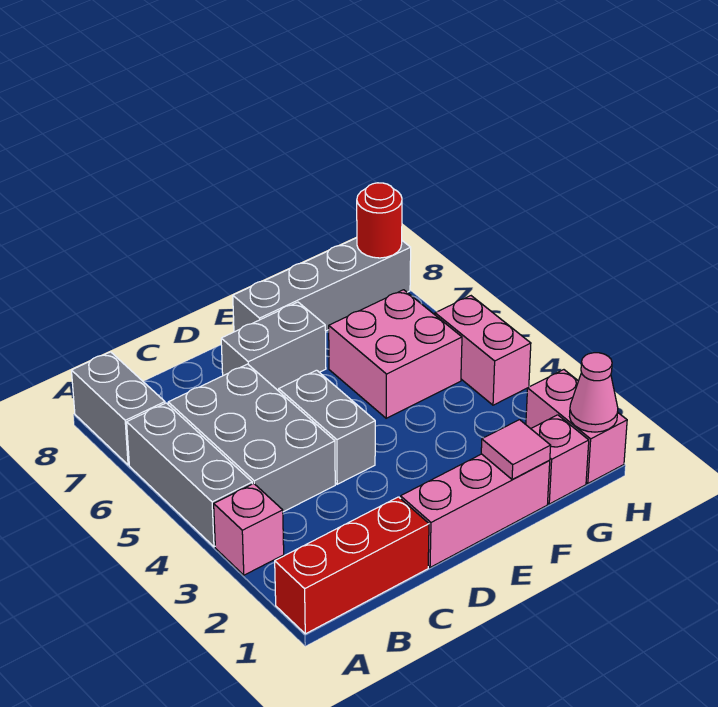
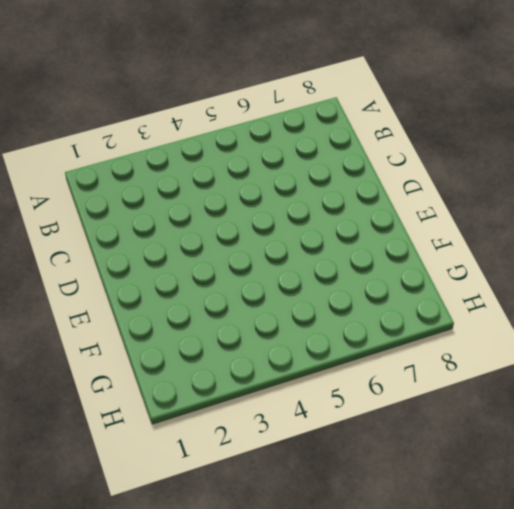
none -> red brick A1:C1 level 1
none -> pink brick A3 level 1
none -> grey brick A4:A6 level 1

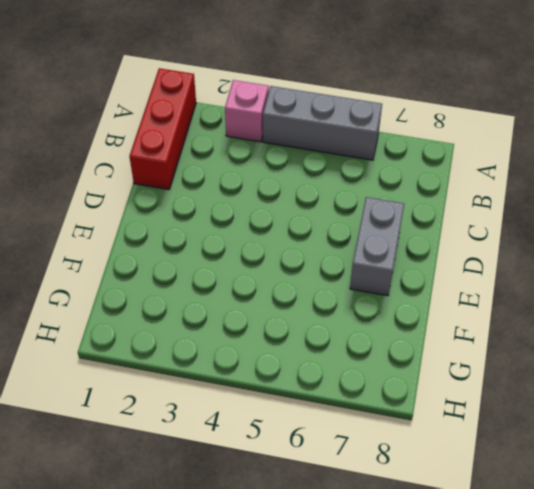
none -> grey brick A7:A8 level 1
none -> grey brick B4:C6 level 1
none -> pink brick D1:F1 level 1

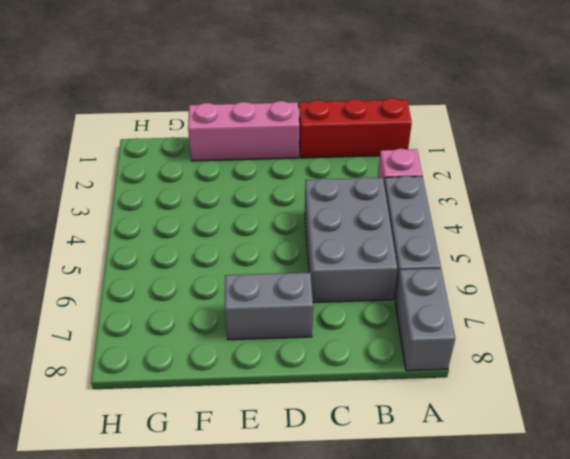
none -> grey brick D4:D5 level 1
none -> grey brick E8:H8 level 1
none -> pink brick F5:G6 level 1

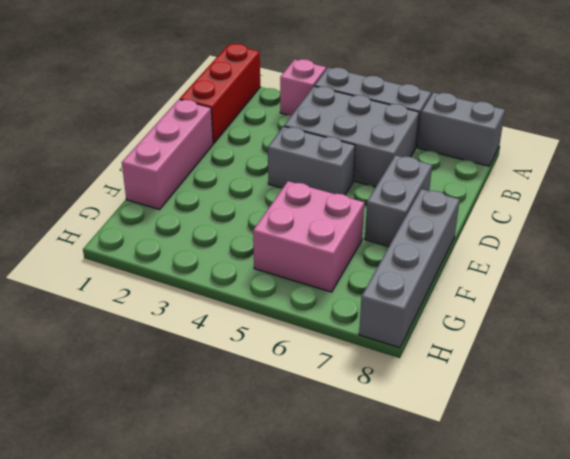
none -> pink brick G1 level 1
none -> pink brick H1:H2 level 1
none -> pink brick H4:H5 level 1

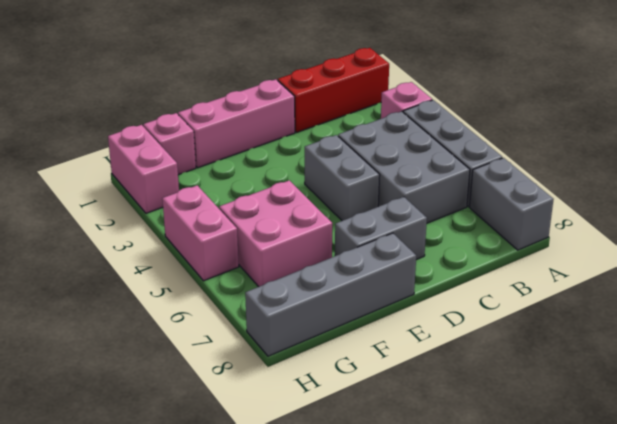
none -> pink tile F1 level 2
none -> pink cone H1 level 2
none -> red round brick H8 level 2

